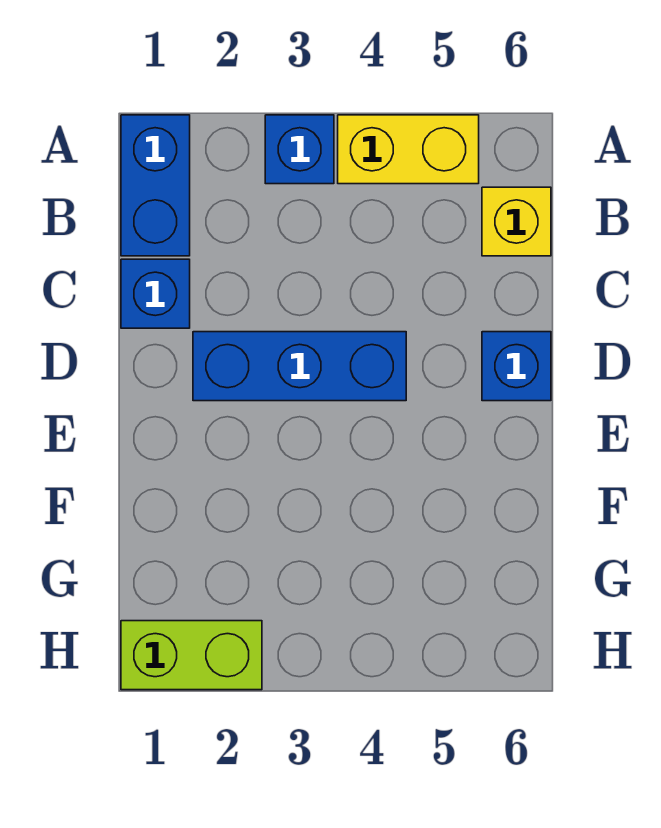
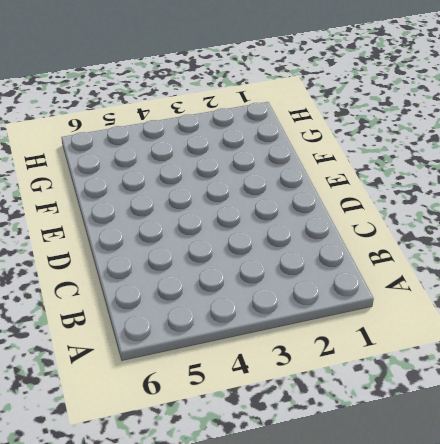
none -> blue brick A1:B1 level 1
none -> blue brick A3 level 1

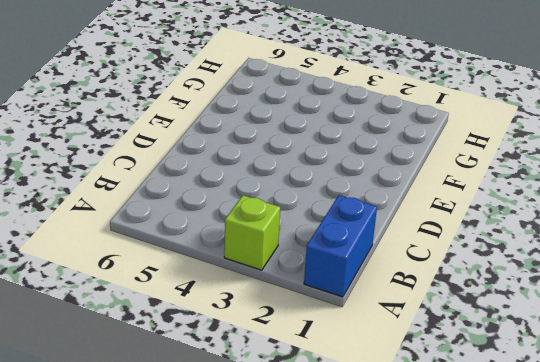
lime brick A3 level 1 -> blue brick A3 level 1
none -> yellow brick A4:A5 level 1
none -> yellow brick B6 level 1

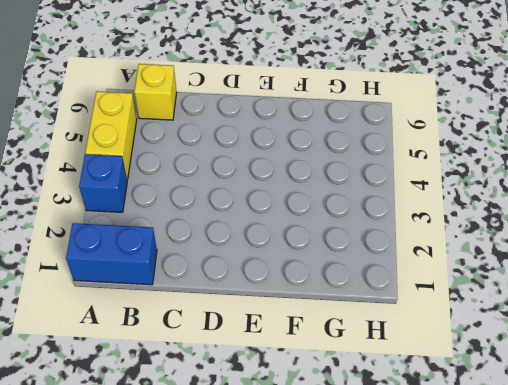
none -> blue brick C1 level 1
none -> blue brick D2:D4 level 1

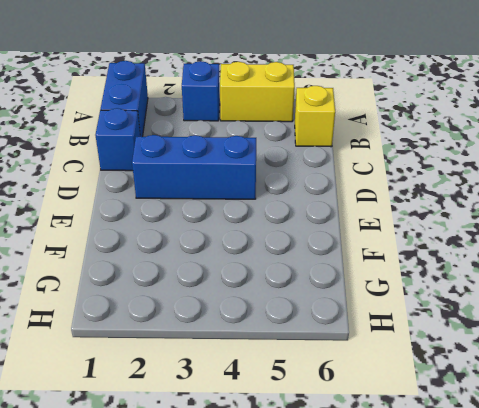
none -> blue brick D6 level 1
none -> lime brick H1:H2 level 1

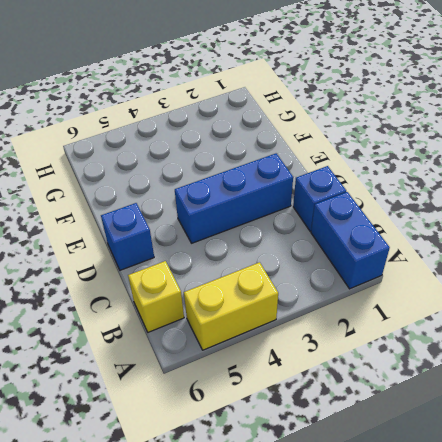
none -> blue brick A3 level 1
none -> lime brick H1:H2 level 1

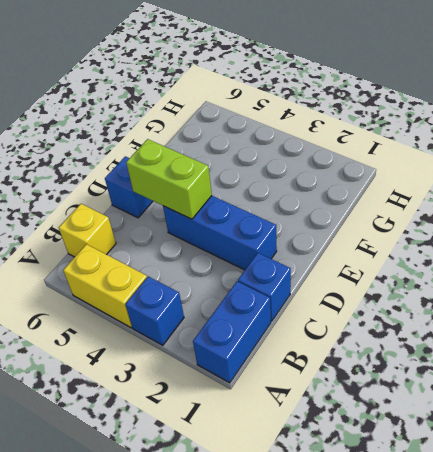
lime brick D4:D5 level 2 -> lime brick H1:H2 level 1

